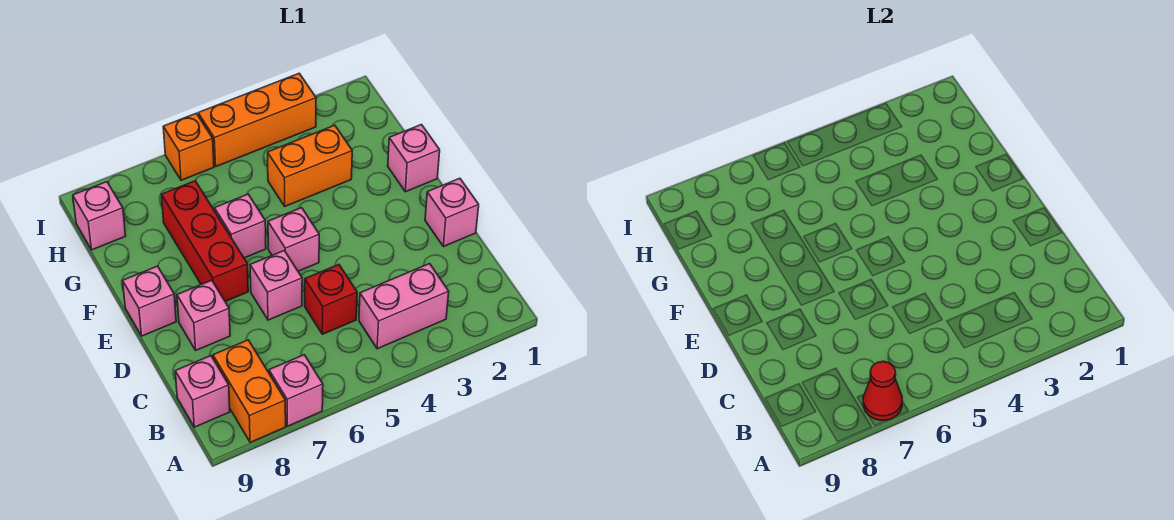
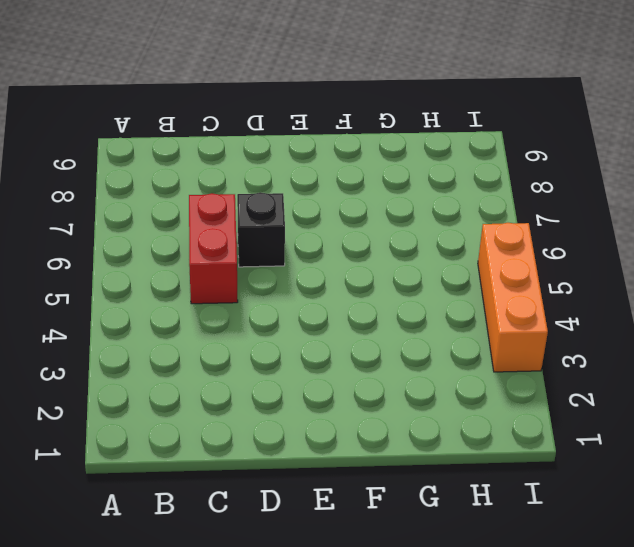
red brick C5:C6 level 1 -> red brick C5 level 1
black brick D6 level 1 -> pink brick D6 level 1
none -> pink brick A7 level 1
none -> orange brick A8:B8 level 1
none -> pink brick B3:B4 level 1

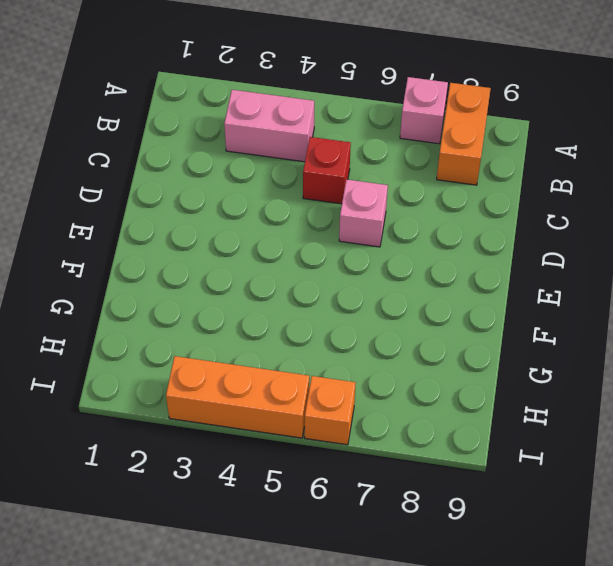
none -> pink brick B9 level 1
none -> pink brick D1 level 1
none -> pink brick D8 level 1

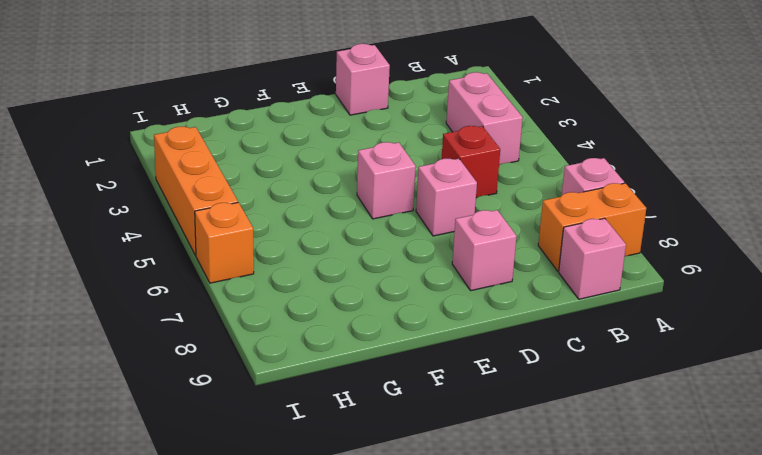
none -> red brick E7:G7 level 1
none -> pink brick E9 level 1
none -> pink brick F1 level 1

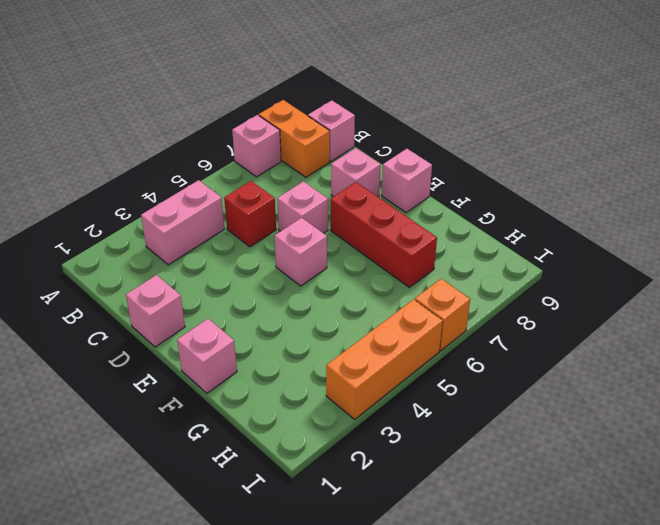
none -> pink brick F6 level 1
none -> orange brick G3:G4 level 1
none -> pink brick H9 level 1

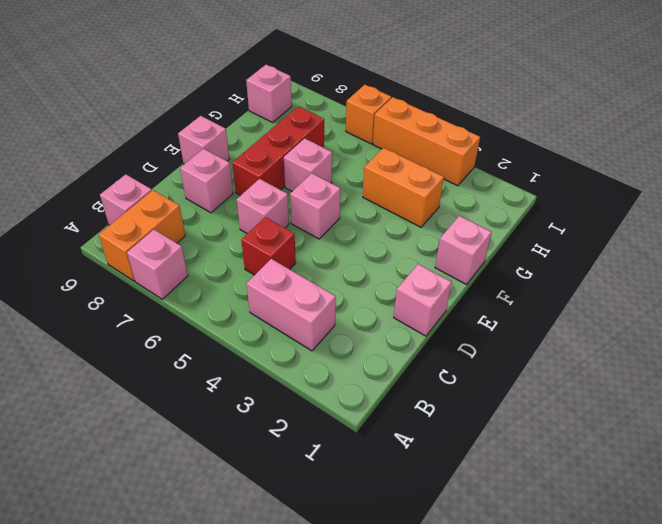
none -> red cone A7 level 2

